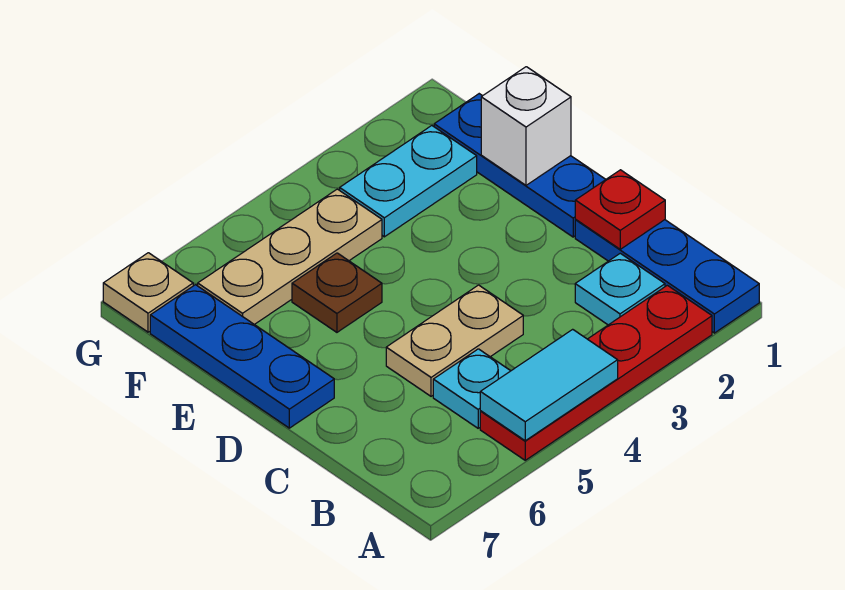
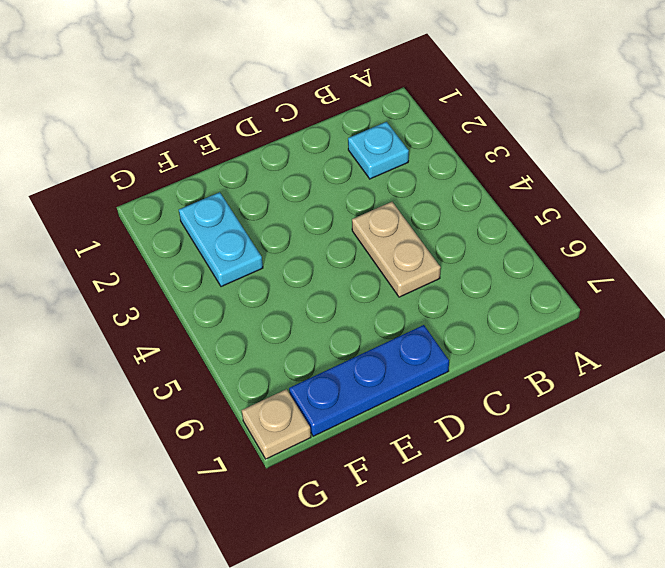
none -> blue plate A1:C1 level 1
none -> red plate A2:A5 level 1
none -> cyan plate B5 level 1

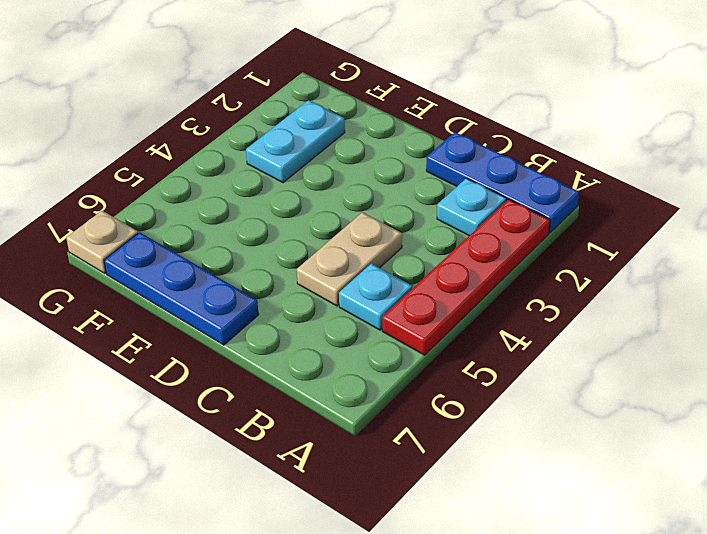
none -> blue plate D1:F1 level 1
none -> brown plate E5 level 1
none -> tan plate F4:F6 level 1

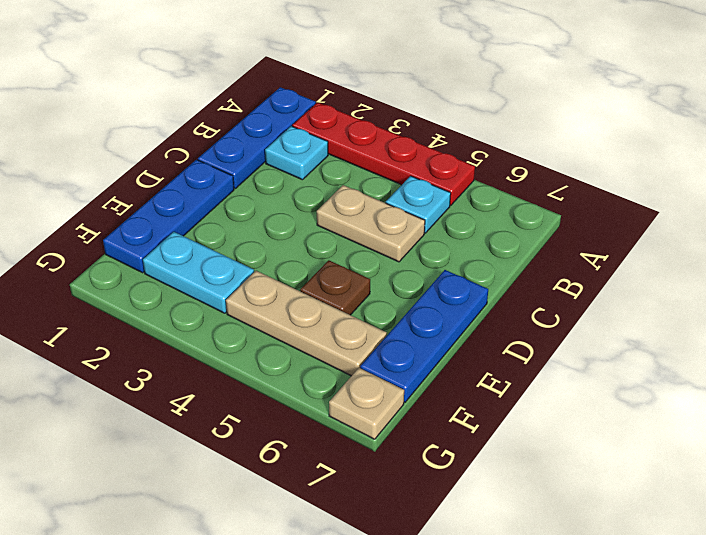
none -> cyan tile A4:A5 level 2
none -> red plate C1 level 2
none -> white brick E1 level 2

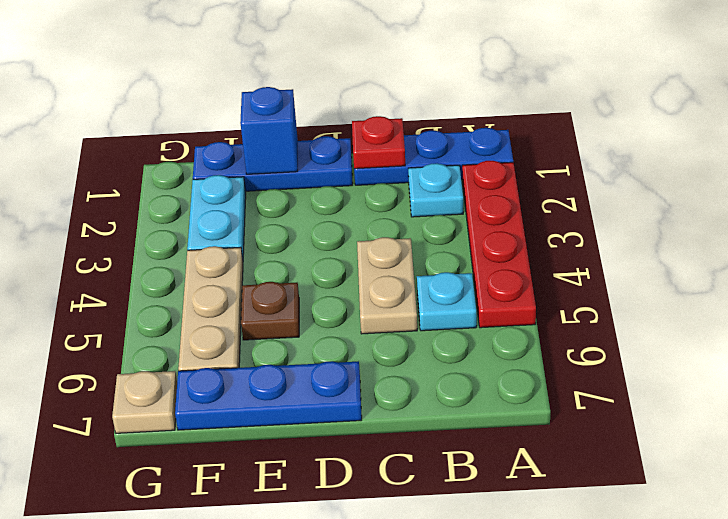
blue brick E1 level 2 -> white brick E1 level 2
none -> cyan tile A4:A5 level 2

